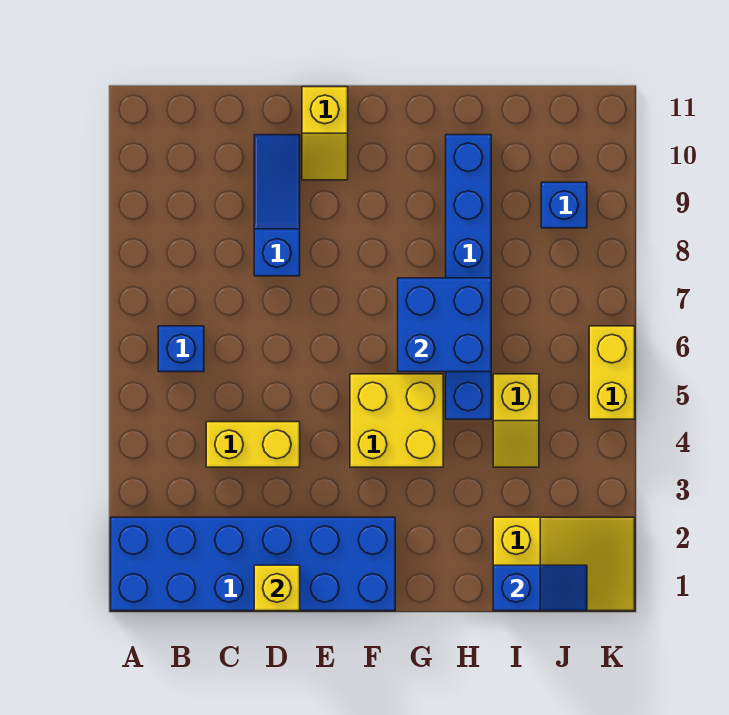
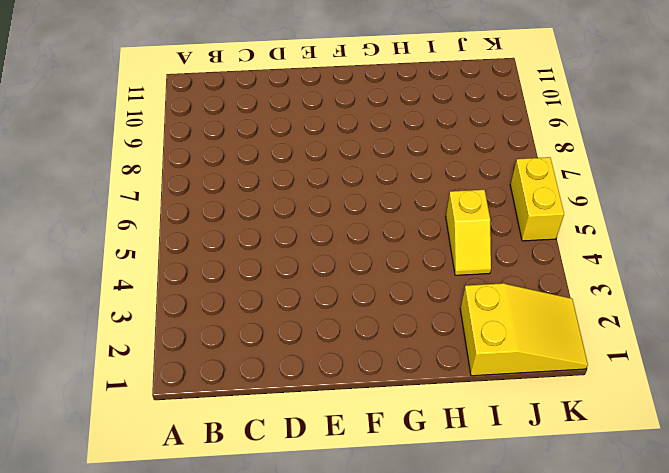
none -> blue brick A1:F2 level 1
none -> blue brick B6 level 1
none -> yellow brick C4:D4 level 1

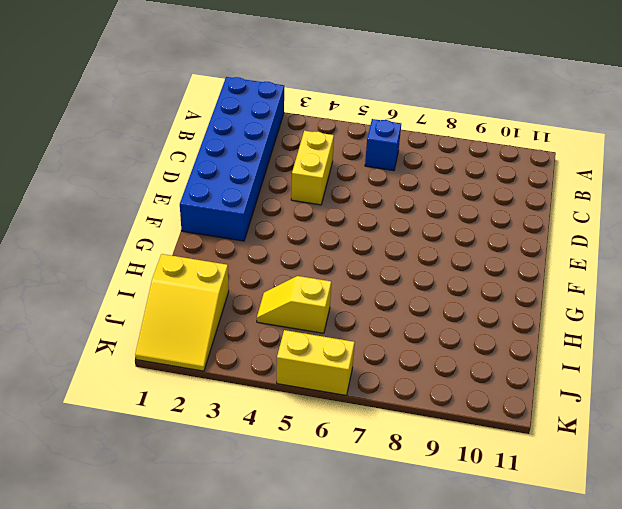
none -> blue slope D8:D10 level 1 top 8
none -> yellow slope E10:E11 level 1 top 11
none -> yellow brick F4:G5 level 1

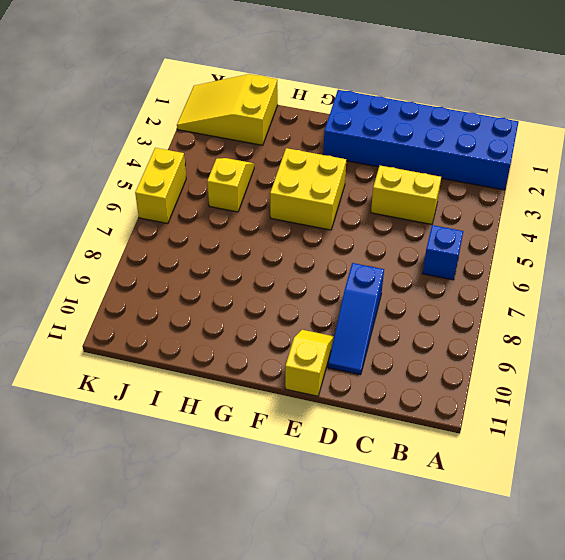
none -> blue brick H5:H10 level 1
none -> blue brick J9 level 1
none -> yellow brick D1 level 2

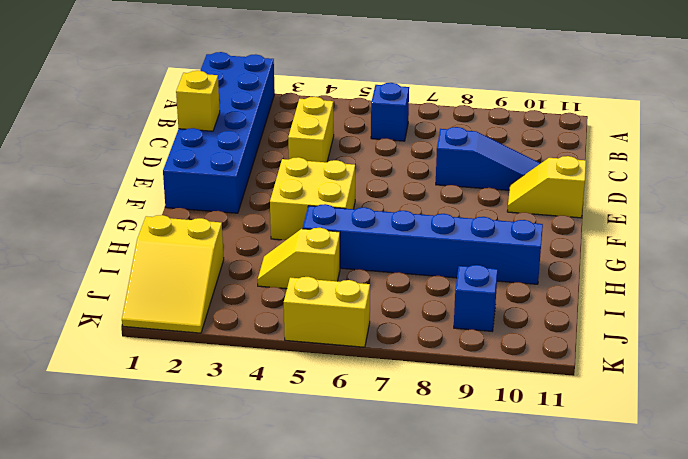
none -> blue brick G6:H7 level 2
none -> blue slope I1:J1 level 2 top I

